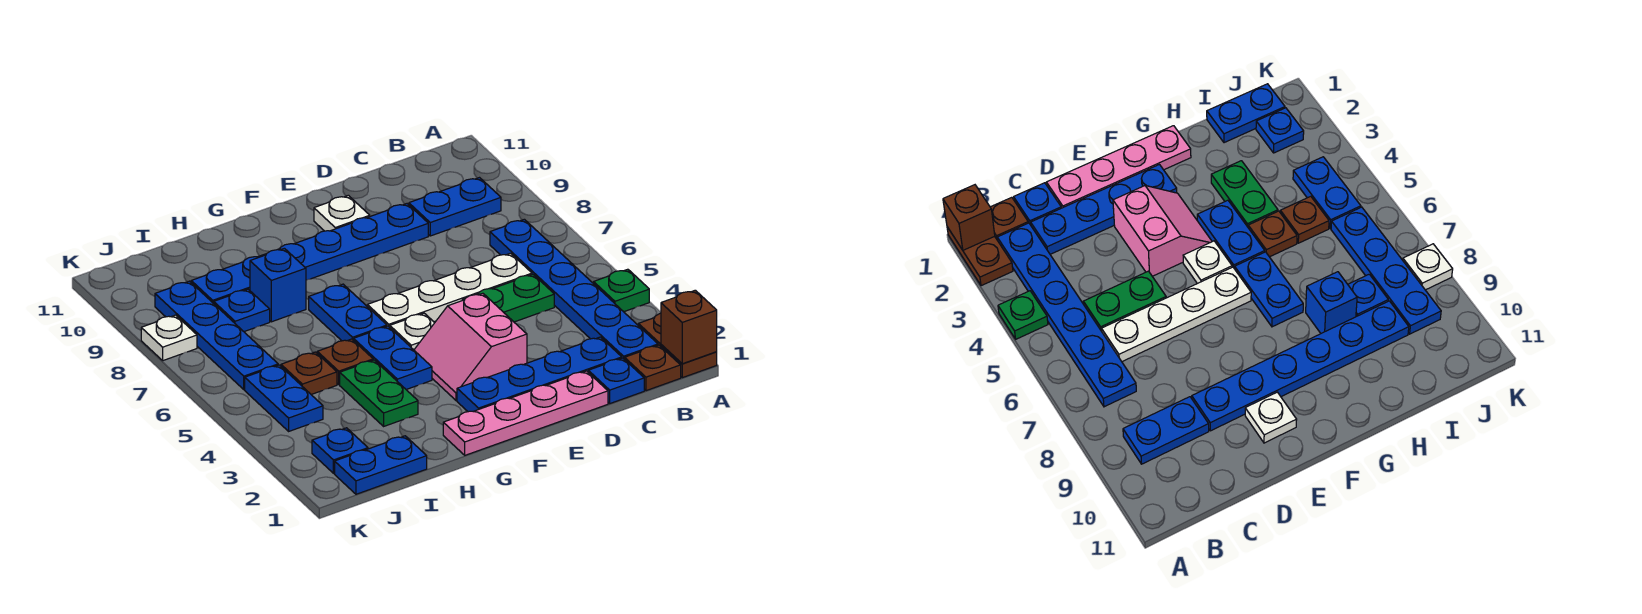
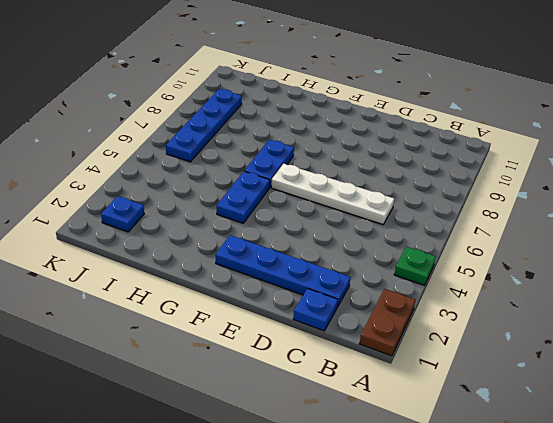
none -> brown plate B1 level 1
none -> blue plate B2:B7 level 1
none -> blue plate B9:C9 level 1

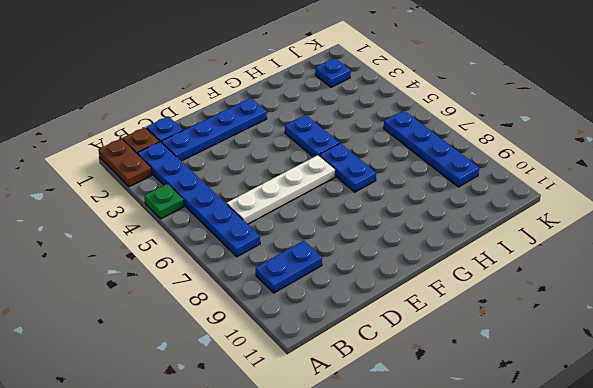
none -> green plate C5:D5 level 1
none -> pink plate D1:G1 level 1
none -> blue plate D9:I9 level 1

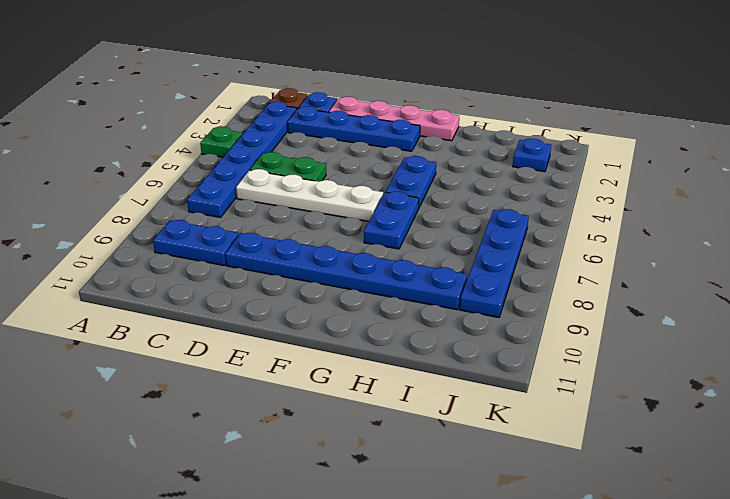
none -> brown plate A1:A2 level 1
none -> pink slope E3:F4 level 1 top E
none -> white plate E10 level 1

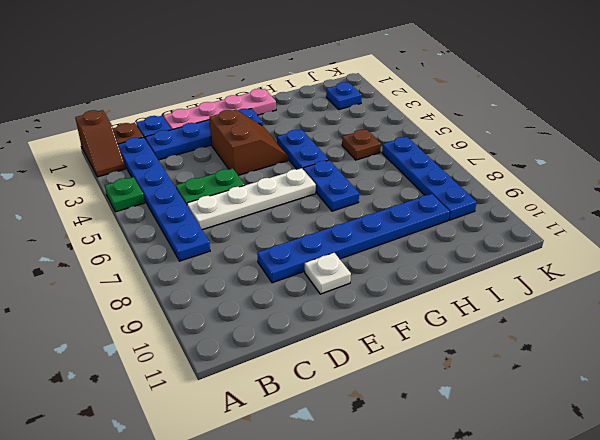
brown slope A1:A2 level 1 top 1 -> brown plate A1:A2 level 1
brown slope E3:F4 level 1 top E -> pink slope E3:F4 level 1 top E
none -> blue plate B9:C9 level 1
none -> white plate F5 level 1
none -> green plate H3:H4 level 1

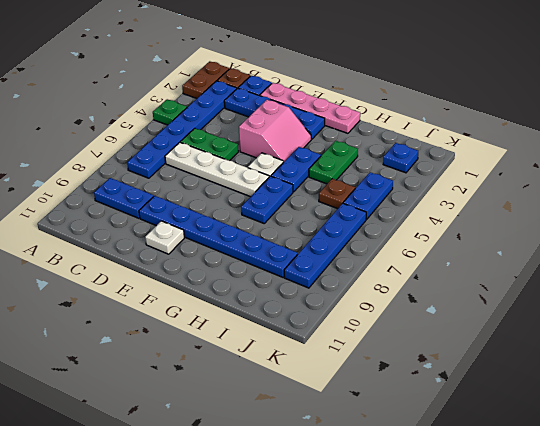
none -> brown plate H5 level 1
none -> blue brick H8 level 1
none -> blue plate I1:J1 level 1

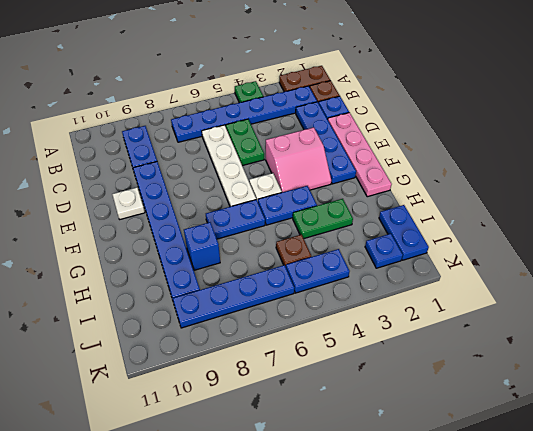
none -> brown plate H5 level 1
none -> blue plate I8 level 1
none -> white plate K8 level 1

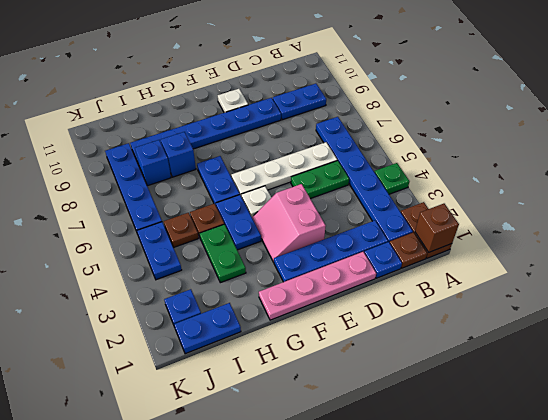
blue brick I8 level 1 -> blue plate I8 level 1
none -> white plate K8 level 1

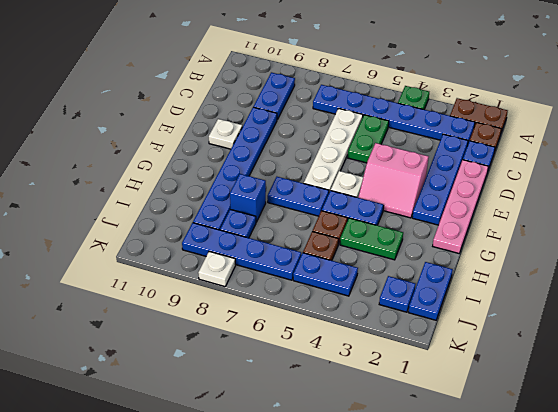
none -> brown brick A1 level 2

